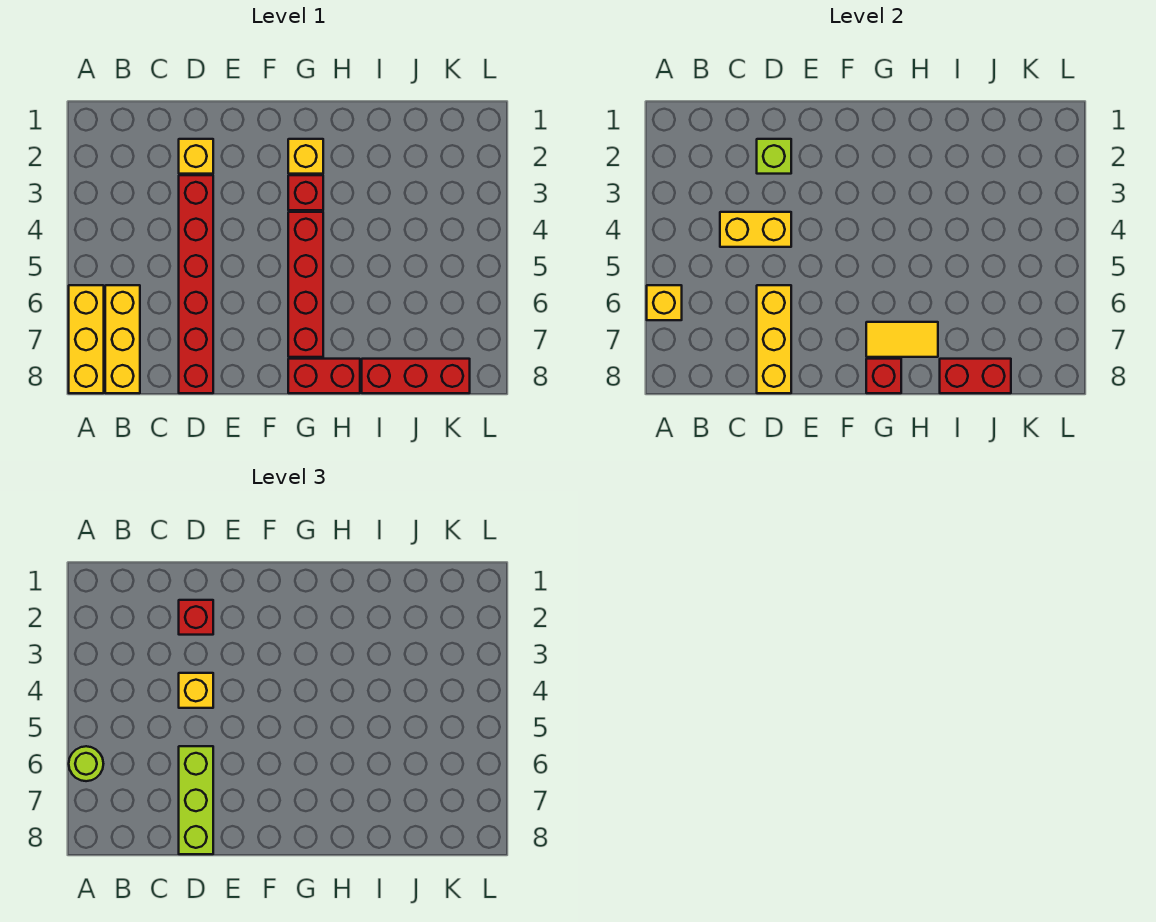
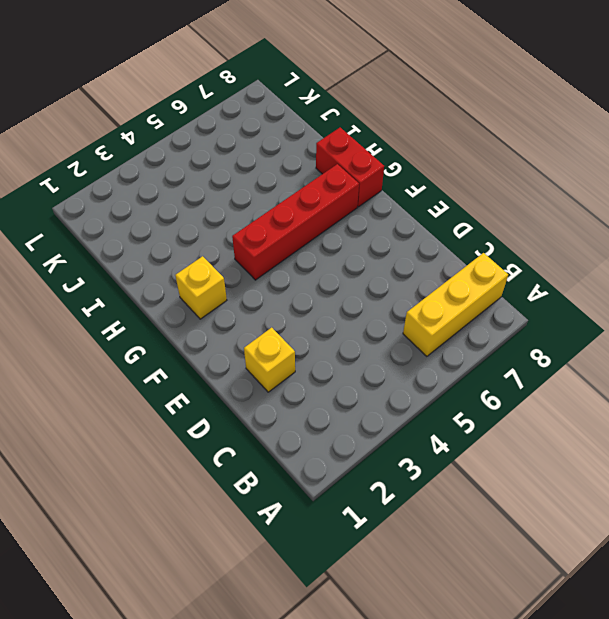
none -> yellow brick A6:A8 level 1
none -> red brick D3:D8 level 1
none -> red brick G3 level 1

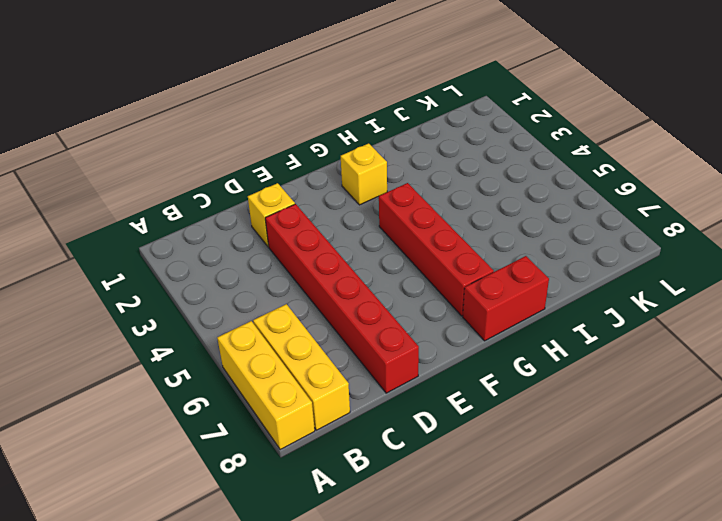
none -> red brick G3 level 1
none -> red brick I8:K8 level 1
none -> yellow brick A6 level 2

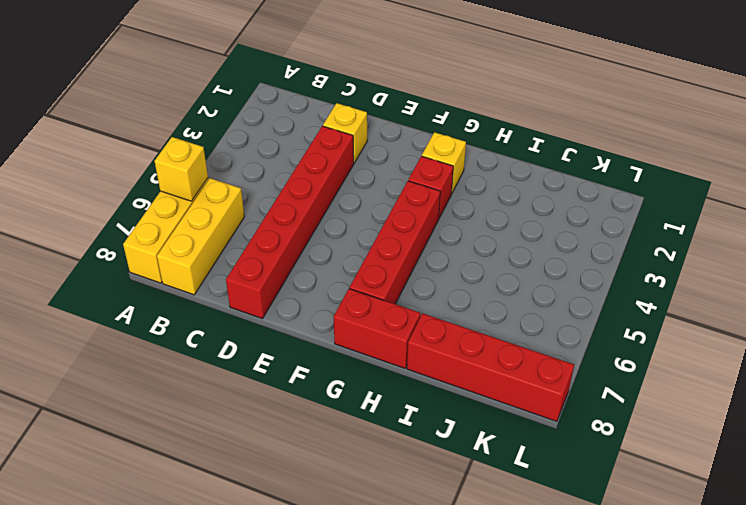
red brick I8:L8 level 1 -> red brick I8:K8 level 1
none -> yellow brick C4:D4 level 2
none -> lime brick D2 level 2
none -> yellow brick D6:D8 level 2

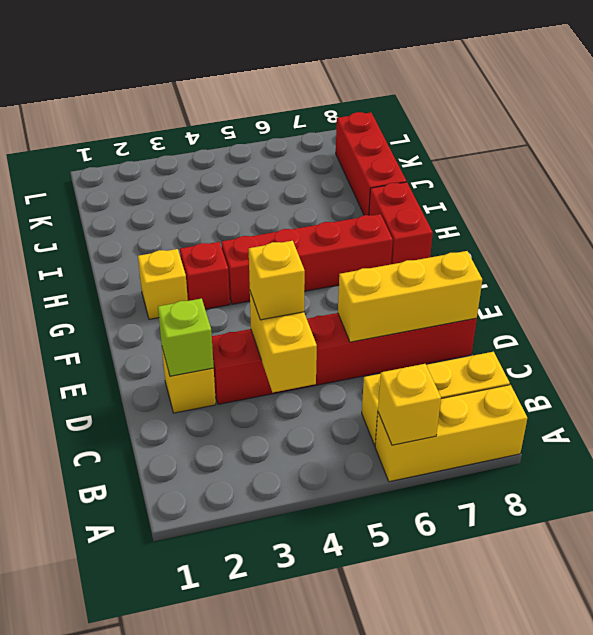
none -> yellow tile G7:H7 level 2
none -> red brick G8 level 2
none -> red brick I8:J8 level 2

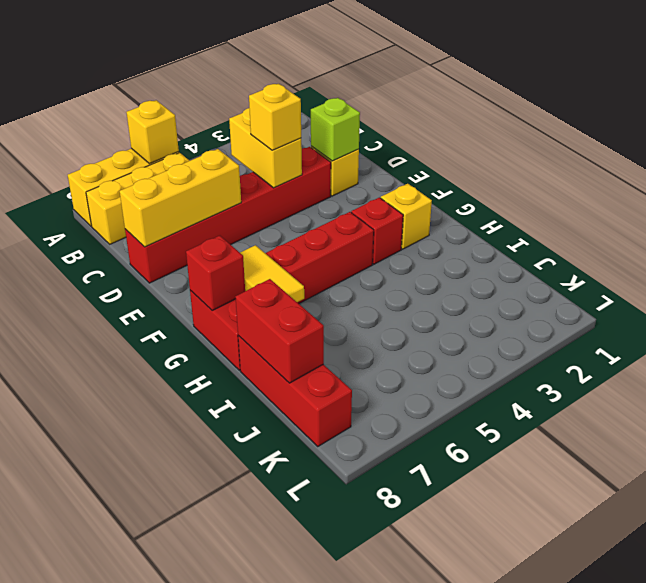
none -> lime round brick A6 level 3
none -> red brick D2 level 3
none -> lime brick D6:D8 level 3

